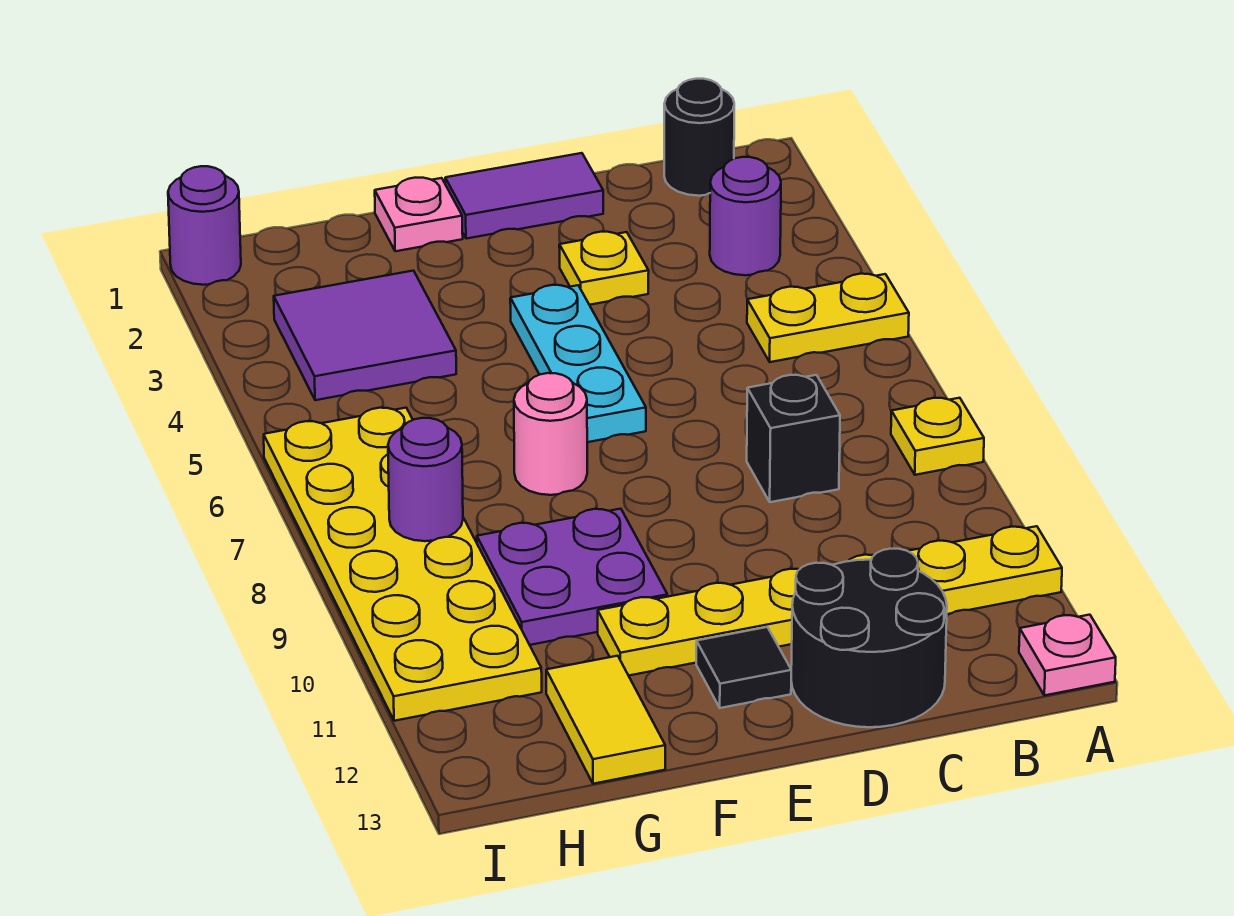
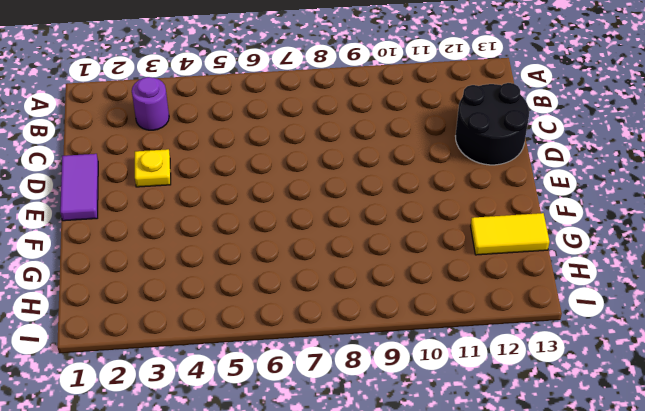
none -> yellow plate A5:B5 level 1
none -> yellow plate A8 level 1
none -> yellow plate A11:F11 level 1

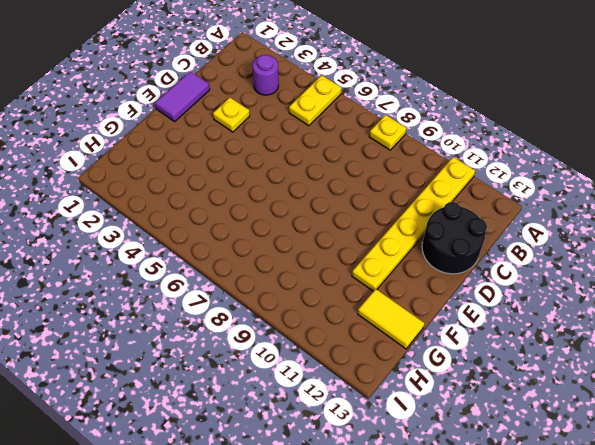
none -> pink plate A13 level 1
none -> black round brick B1 level 1
none -> black brick C8 level 1

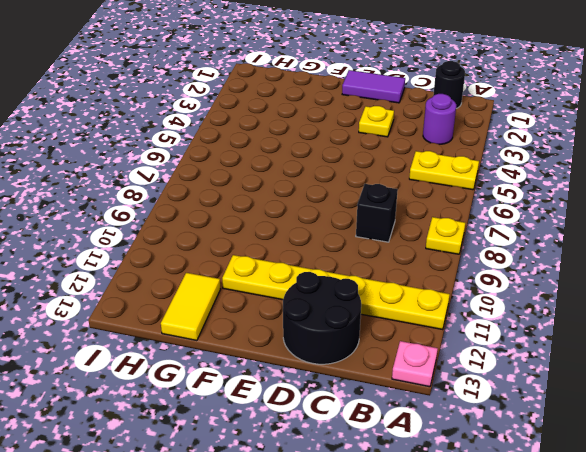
none -> cyan plate E4:E6 level 1
none -> black tile E12 level 1
none -> pink plate F1 level 1

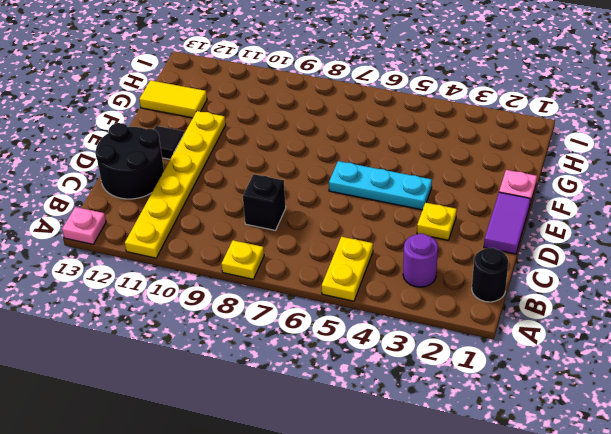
none -> pink round brick F7 level 1
none -> purple plate F9:G10 level 1
none -> purple tile G3:H4 level 1

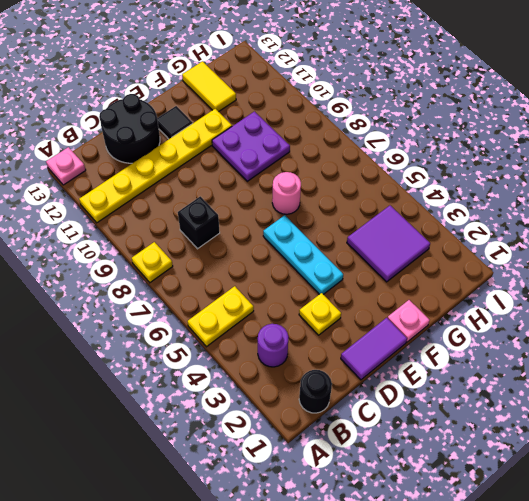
none -> yellow plate H6:I11 level 1
none -> purple round brick I1 level 1
none -> purple round brick H8 level 2

